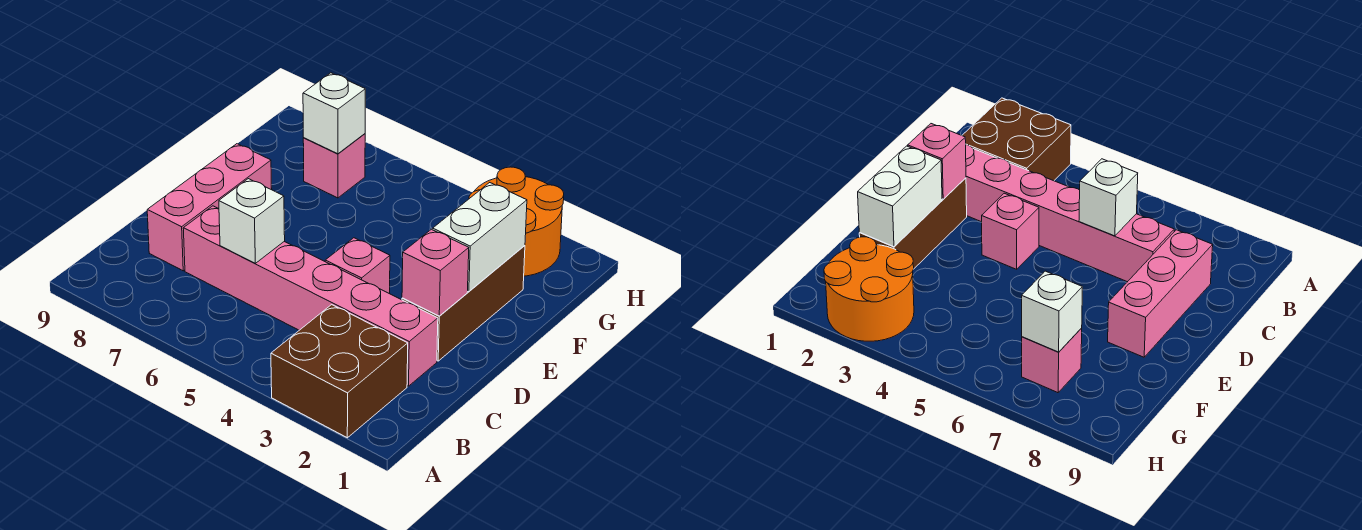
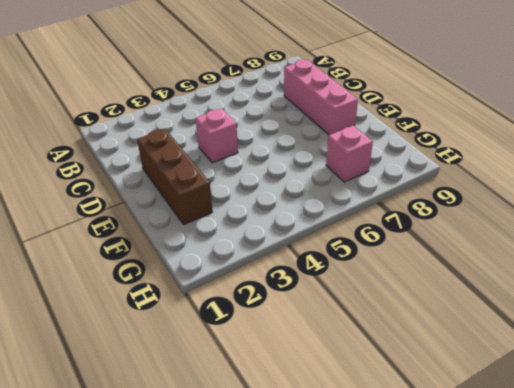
none -> brown brick A2:B3 level 1
none -> pink brick C2:C7 level 1

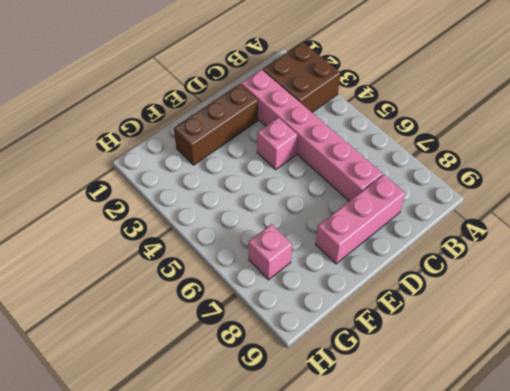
none -> orange round brick G2:H3 level 1
none -> white brick C6 level 2

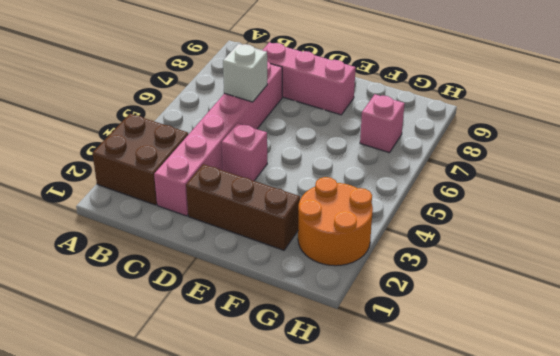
none -> pink brick D2 level 2
none -> white brick E2:F2 level 2

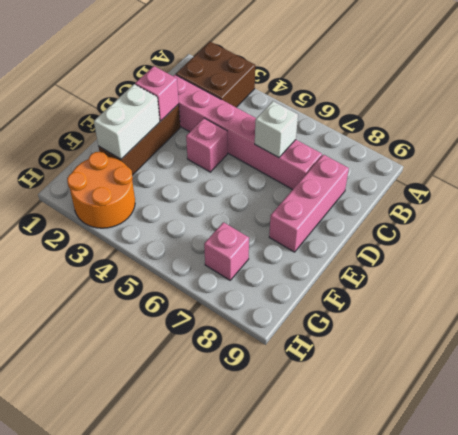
none -> white brick G7 level 2

